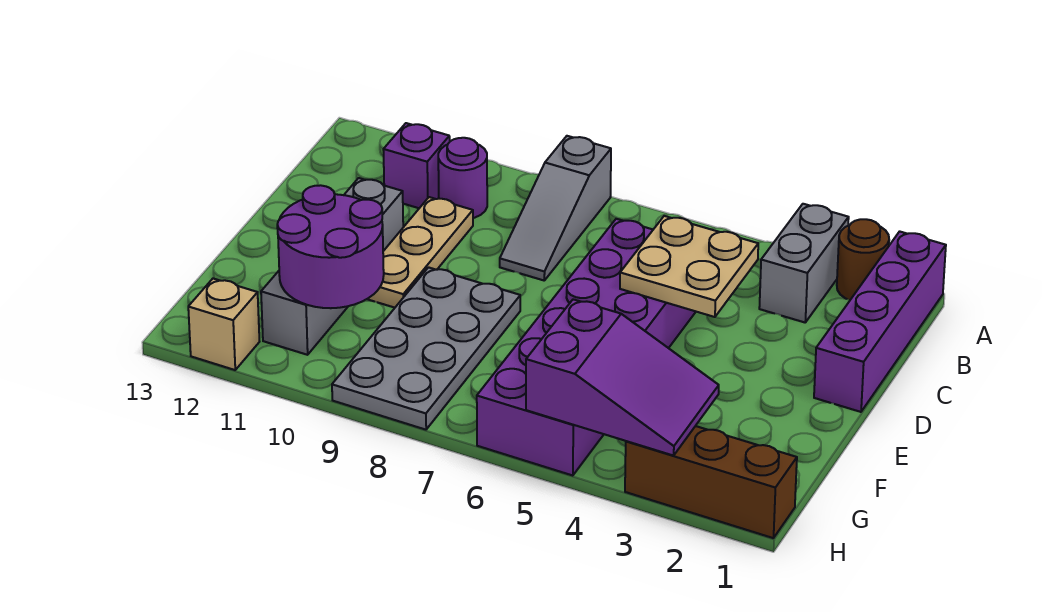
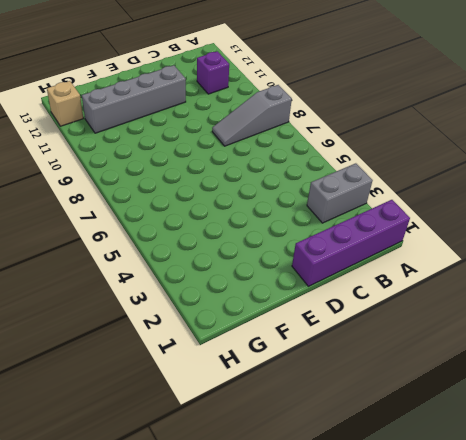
none -> brown round brick A2 level 1
none -> purple round brick B10 level 1
none -> purple brick C5:H6 level 1

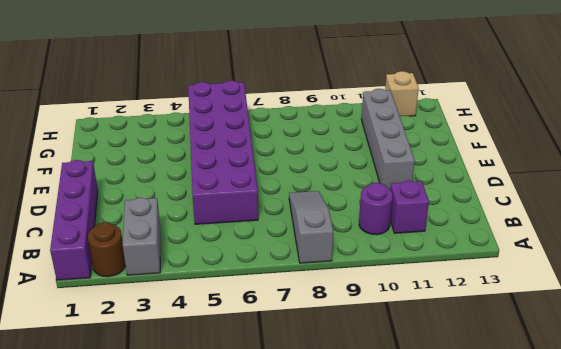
none -> tan plate C10:E10 level 1
none -> grey plate E8:H9 level 1
none -> brown brick H1:H3 level 1

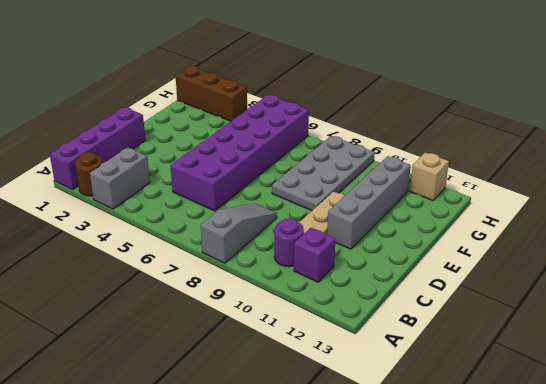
none -> tan plate C4:D5 level 2
none -> purple round brick F10:G11 level 2
none -> purple slope G3:H5 level 2 top 5

